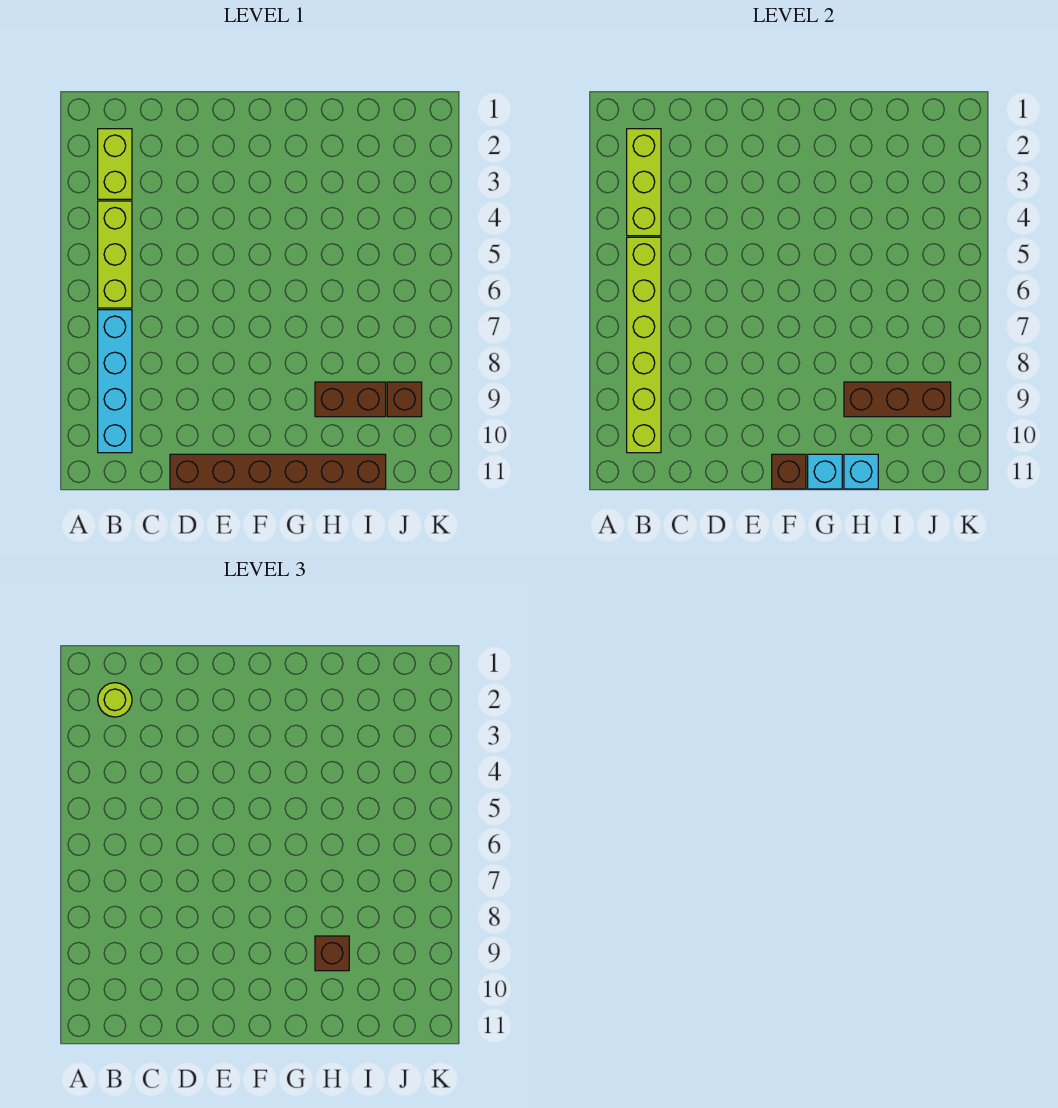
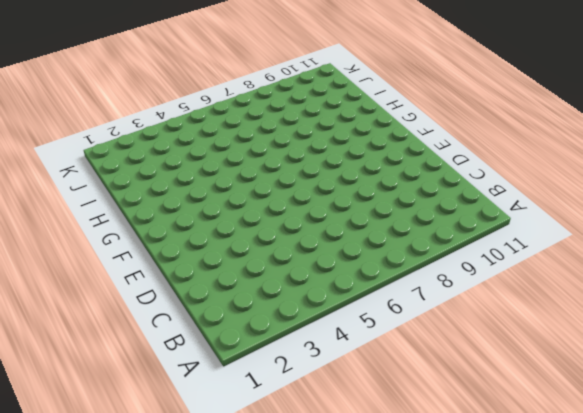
none -> lime brick B2:B3 level 1
none -> lime brick B4:B6 level 1
none -> cyan brick B7:B10 level 1

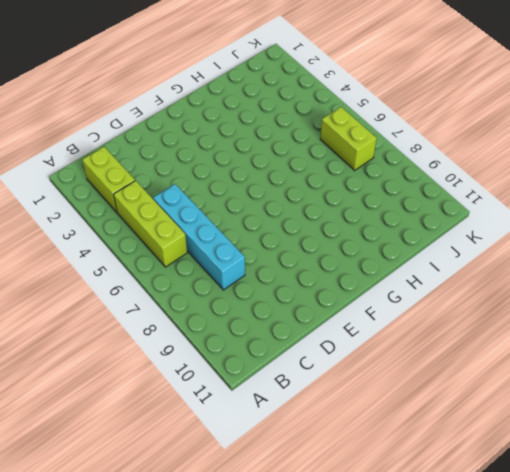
cyan brick C5:C8 level 1 -> cyan brick B7:B10 level 1
lime brick J6:J7 level 1 -> none
none -> brown brick D11:I11 level 1
none -> brown brick H9:I9 level 1
none -> brown brick J9 level 1

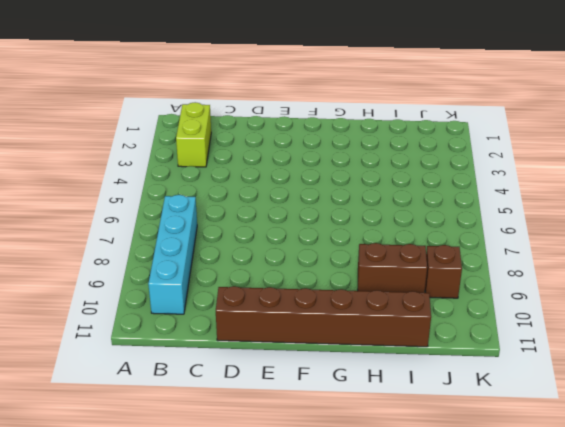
none -> lime brick B4:B6 level 1
none -> lime brick B2:B4 level 2
none -> lime brick B5:B10 level 2

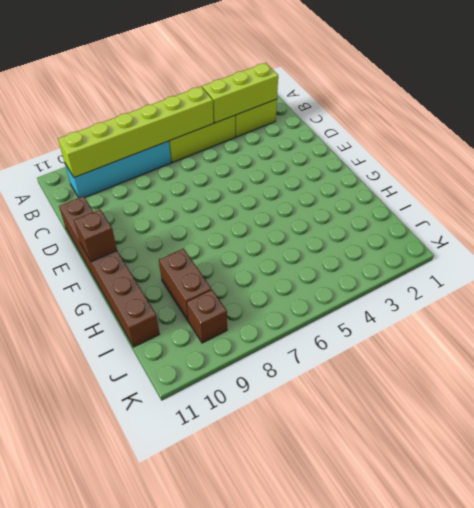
none -> cyan brick G11 level 2
none -> brown brick H9:J9 level 2
none -> cyan brick H11 level 2

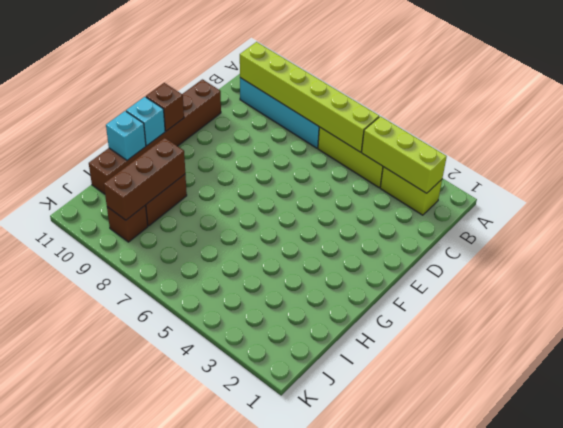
none -> lime round brick B2 level 3
none -> brown brick H9 level 3

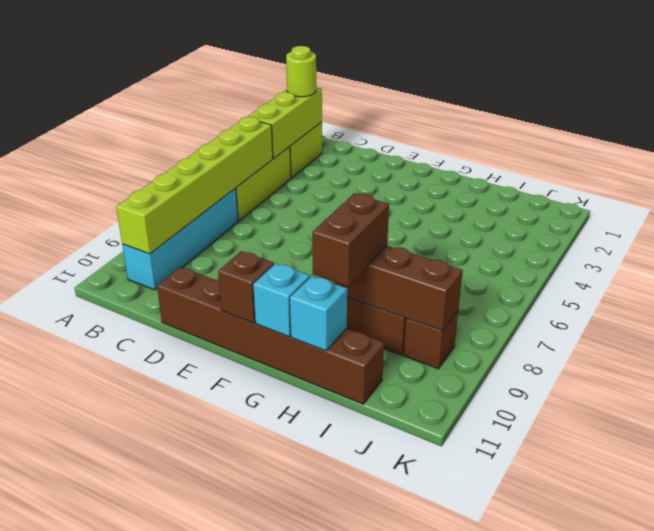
brown brick H9:H10 level 3 -> brown brick H9 level 3

